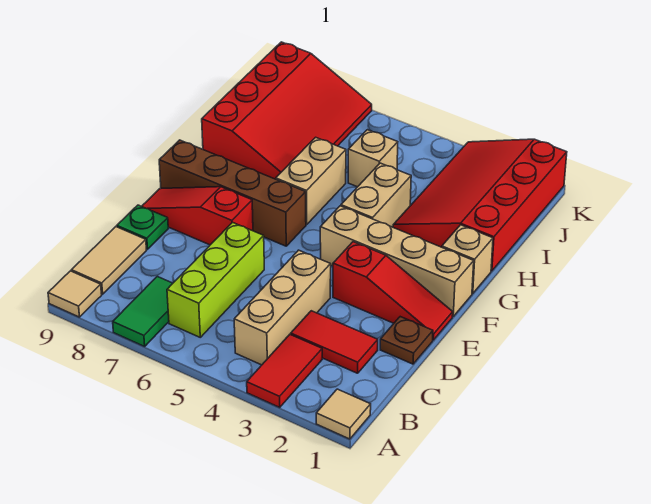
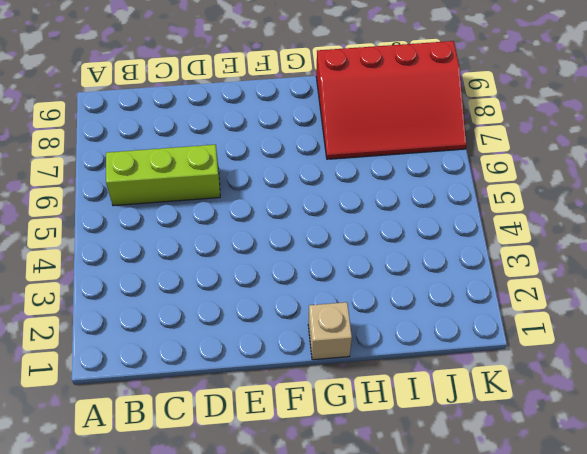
none -> tan tile A1 level 1
none -> red tile A3:B3 level 1
none -> green tile A7:B7 level 1

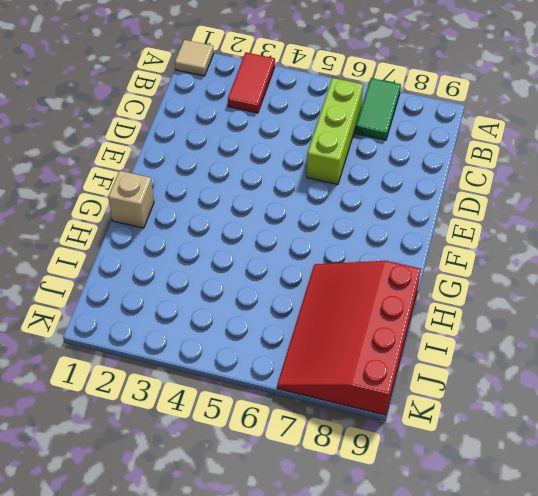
none -> tan tile A9 level 1
none -> tan brick B4:D4 level 1
none -> tan tile B9:C9 level 1

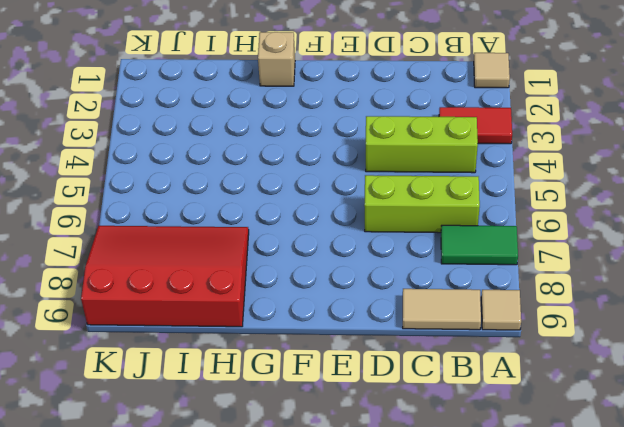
lime brick B4:D4 level 1 -> tan brick B4:D4 level 1
none -> red tile C2:C3 level 1
none -> brown plate D1 level 1
none -> green plate D9 level 1

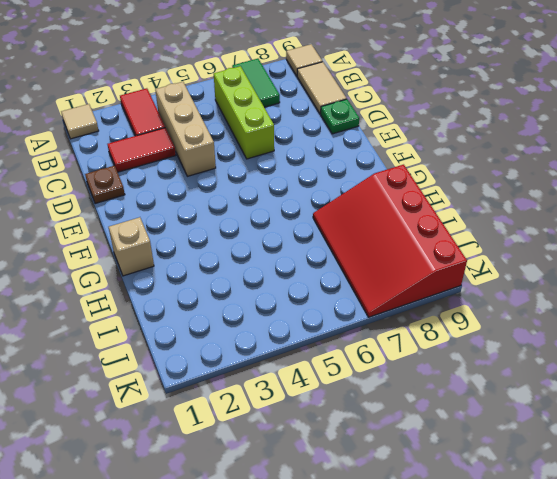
none -> red slope E1:E3 level 1 top 3
none -> red slope E7:E9 level 1 top 7
none -> tan brick F1:F4 level 1

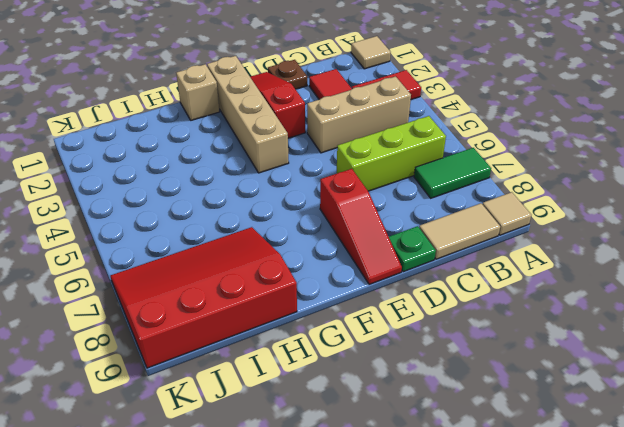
none -> brown brick F6:F9 level 1
none -> tan brick G4:H4 level 1
none -> tan brick G6:H6 level 1

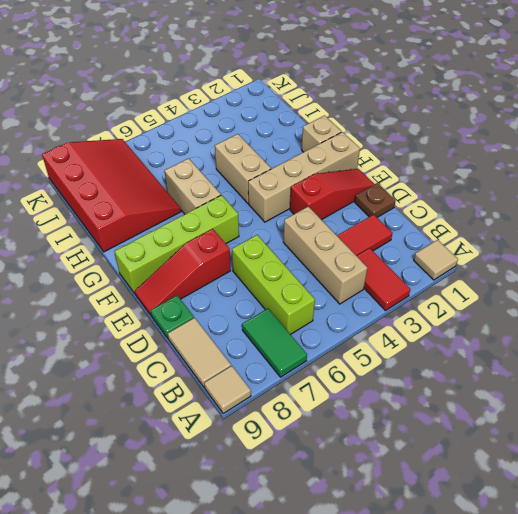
lime brick F6:F9 level 1 -> brown brick F6:F9 level 1
none -> red slope H1:K3 level 1 top 1
none -> tan brick I5 level 1

